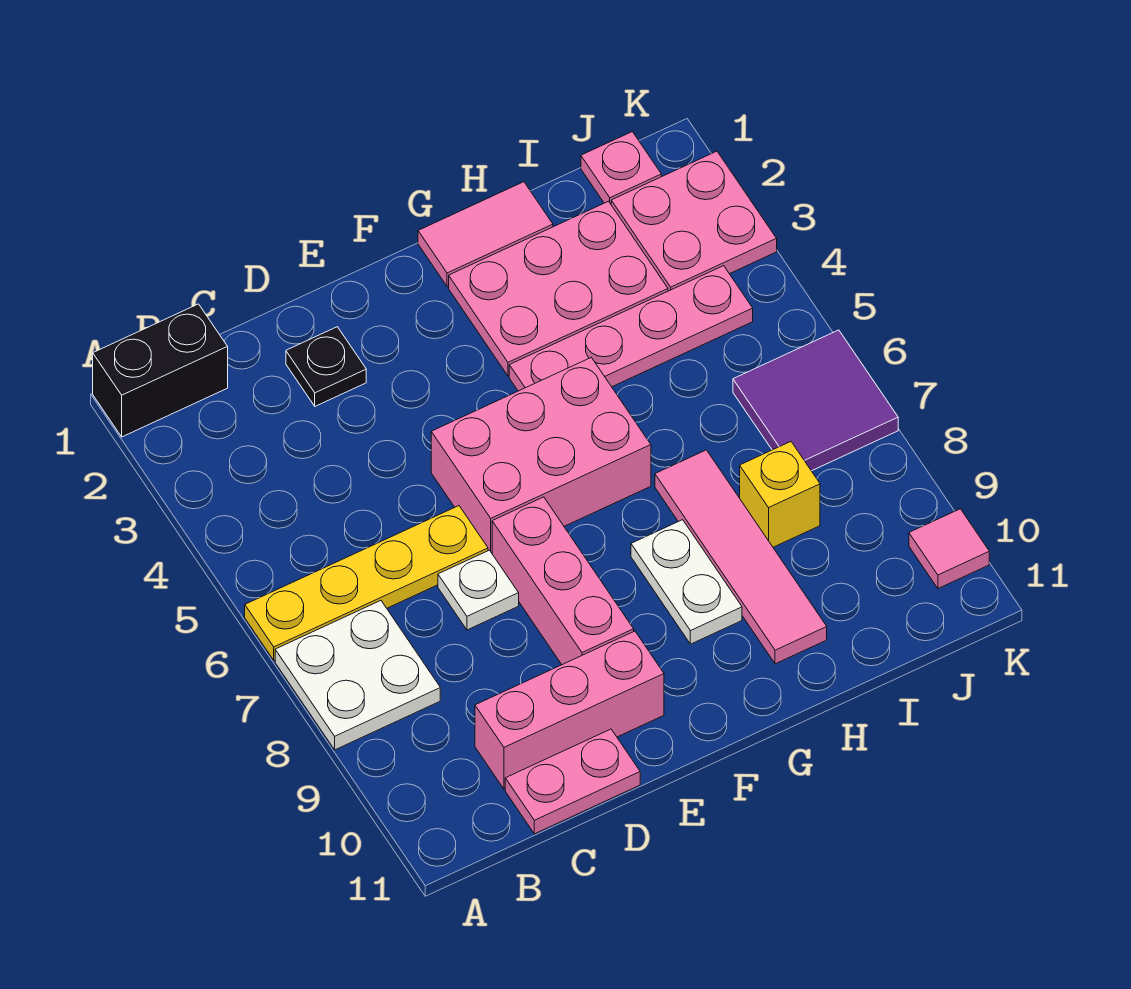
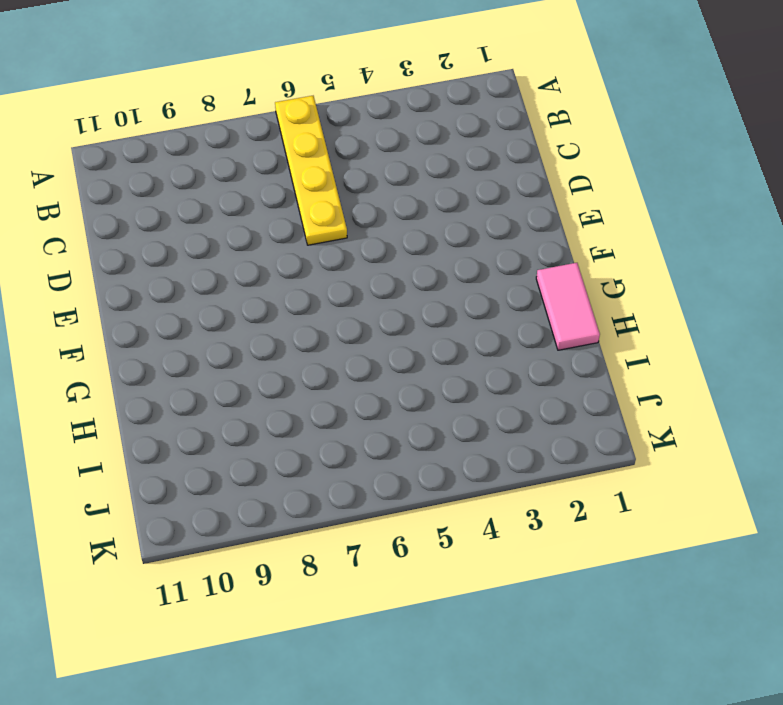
none -> black brick A1:B1 level 1
none -> white plate A7:B8 level 1
none -> pink brick C10:E10 level 1

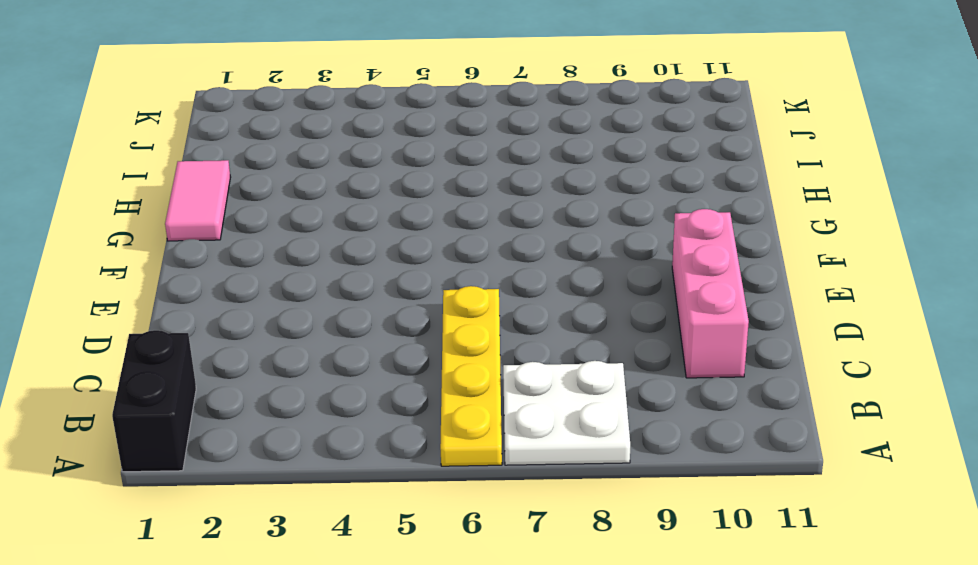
none -> pink plate C11:D11 level 1
none -> black plate D2 level 1
none -> white plate D7 level 1

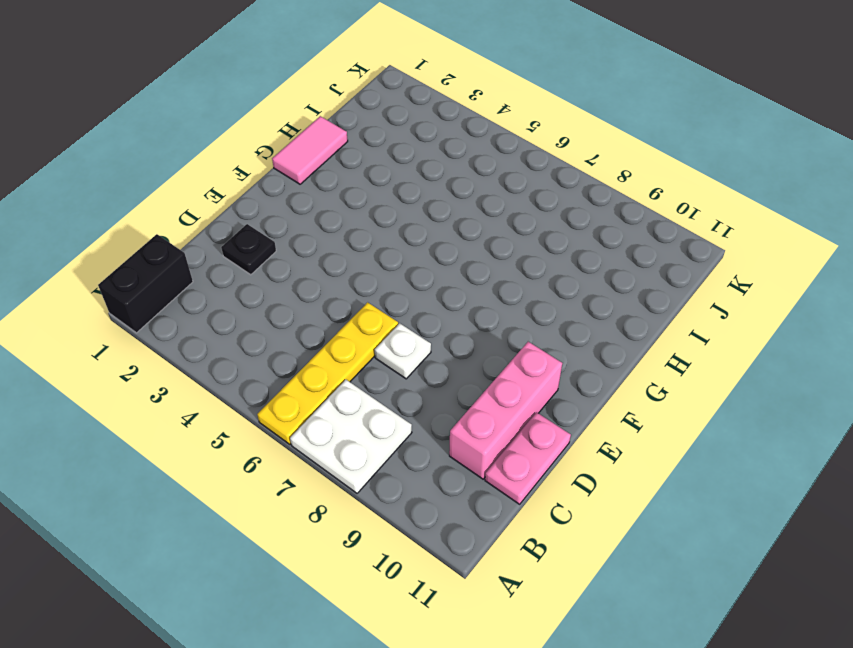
none -> pink brick E5:G6 level 1
none -> pink brick E7:E9 level 1
none -> pink plate G2:I3 level 1

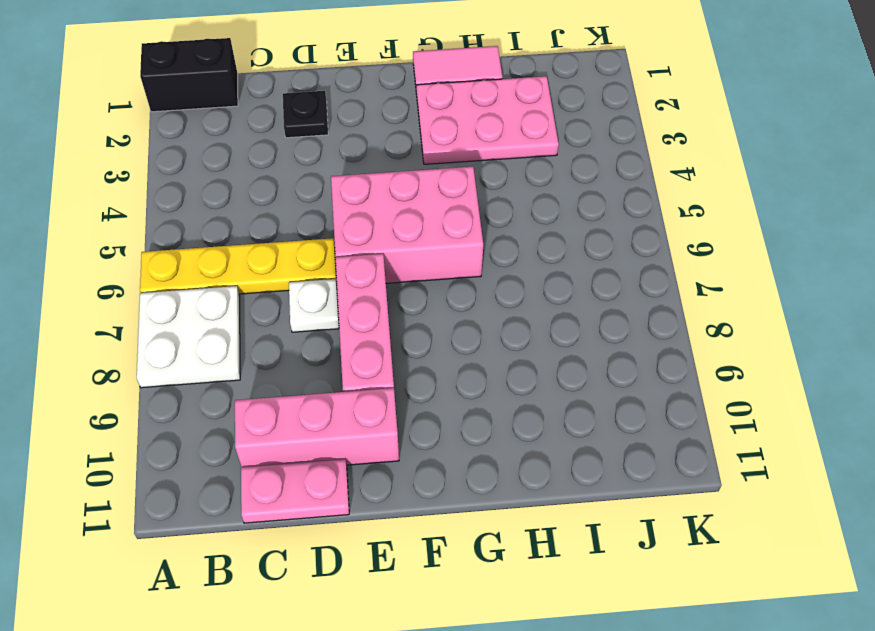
none -> pink plate G4:J4 level 1
none -> white plate G8:G9 level 1
none -> pink tile H7:H10 level 1

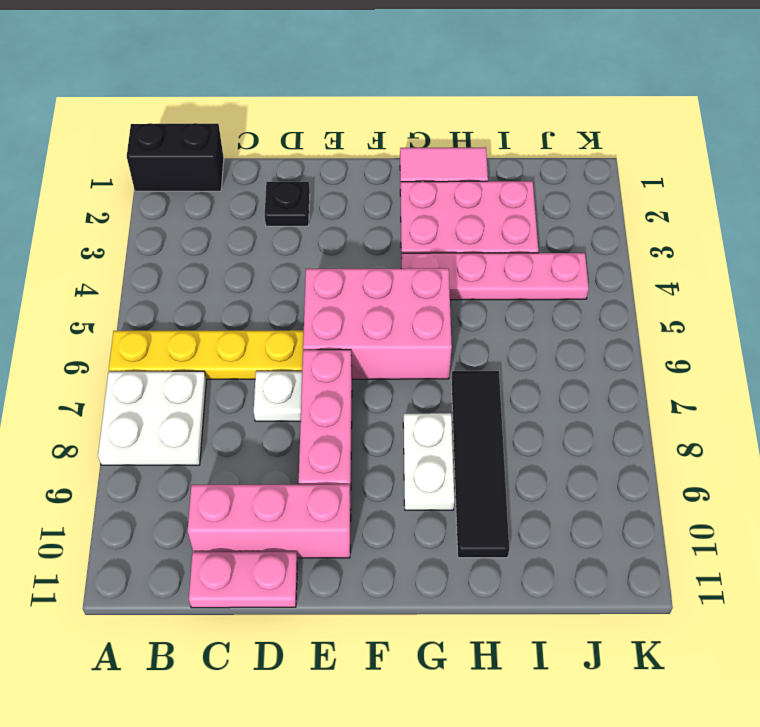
black tile H7:H10 level 1 -> pink tile H7:H10 level 1
none -> yellow brick I8 level 1
none -> pink plate J1 level 1
none -> pink plate J2:K3 level 1

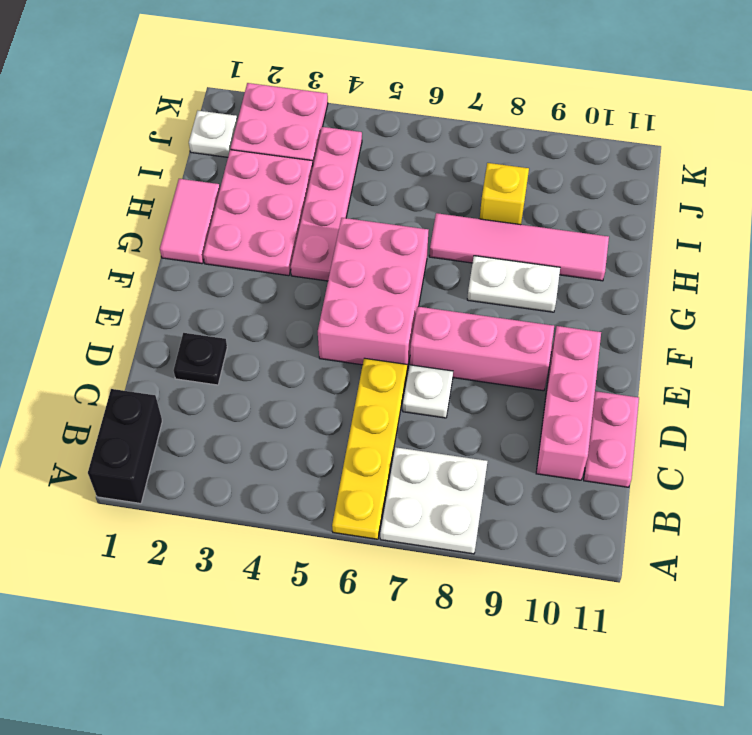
white plate J1 level 1 -> pink plate J1 level 1
none -> purple tile J6:K7 level 1
none -> pink tile K10 level 1

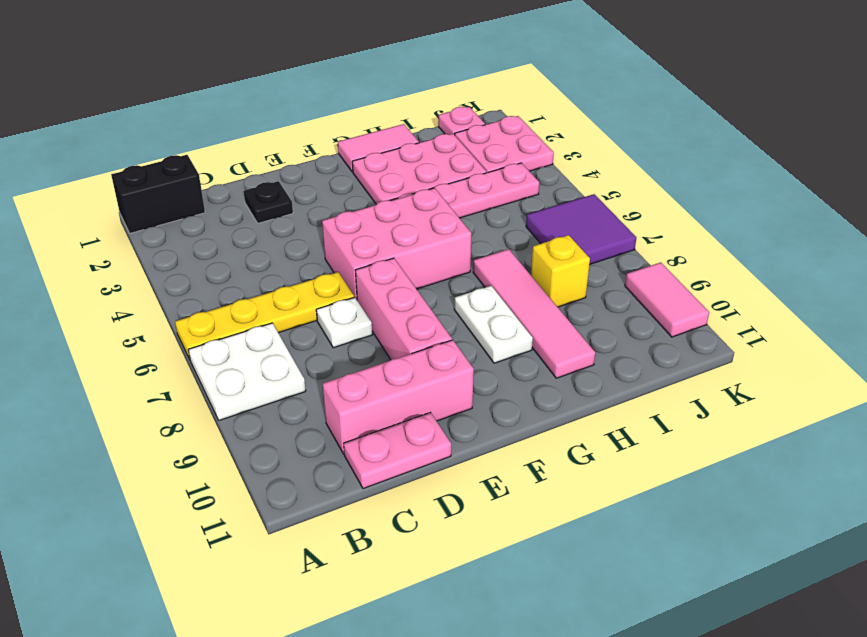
pink tile K9:K10 level 1 -> pink tile K10 level 1

